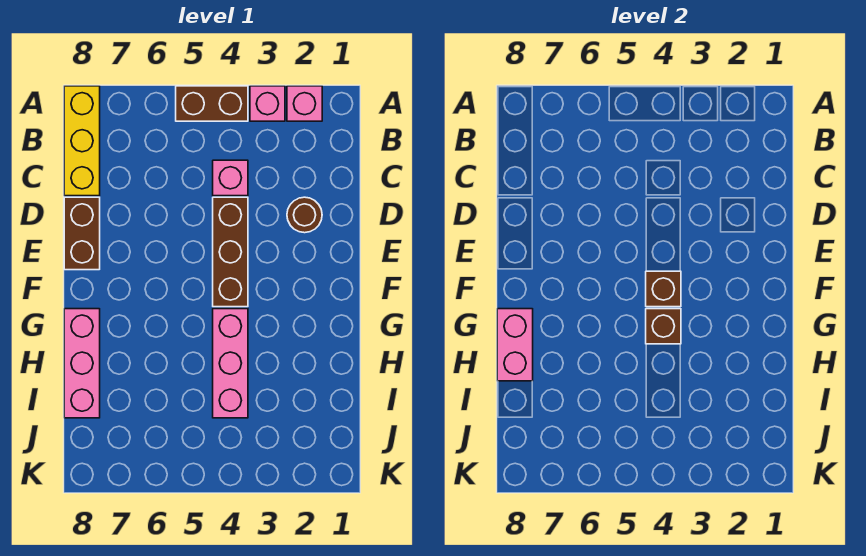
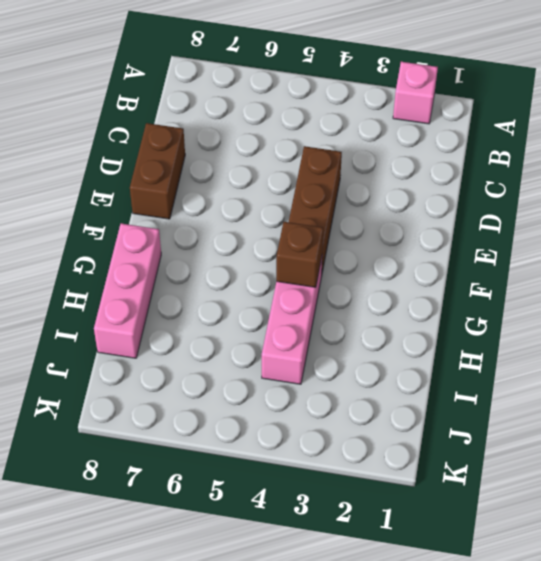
none -> pink brick A3 level 1
none -> brown brick A4:A5 level 1
none -> yellow brick A8:C8 level 1

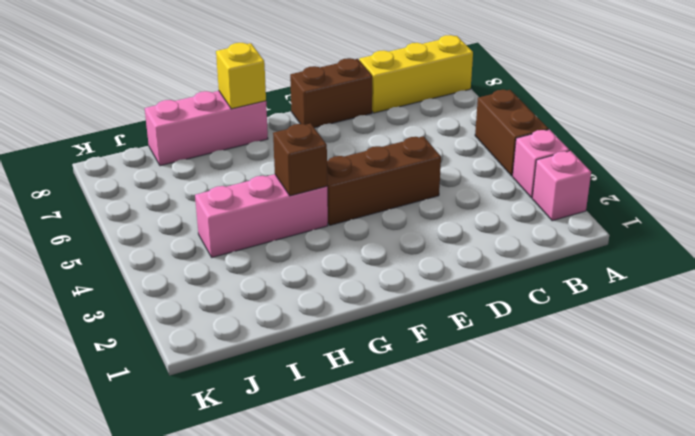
yellow brick G8 level 2 -> pink brick G8:H8 level 2
none -> pink brick C4 level 1
none -> brown round brick D2 level 1
none -> brown brick F4 level 2

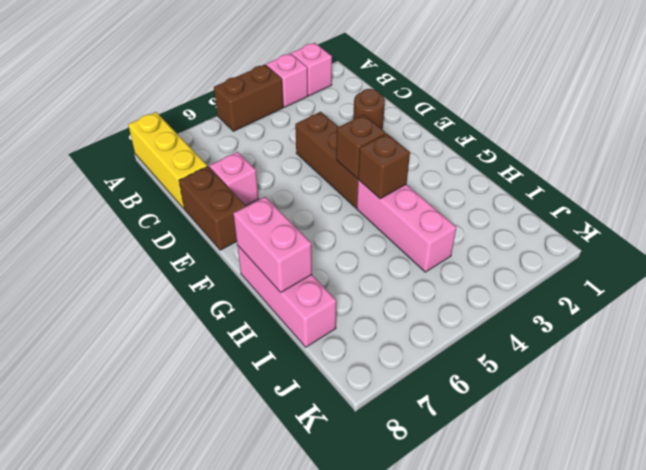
pink brick D7 level 1 -> pink brick C4 level 1

